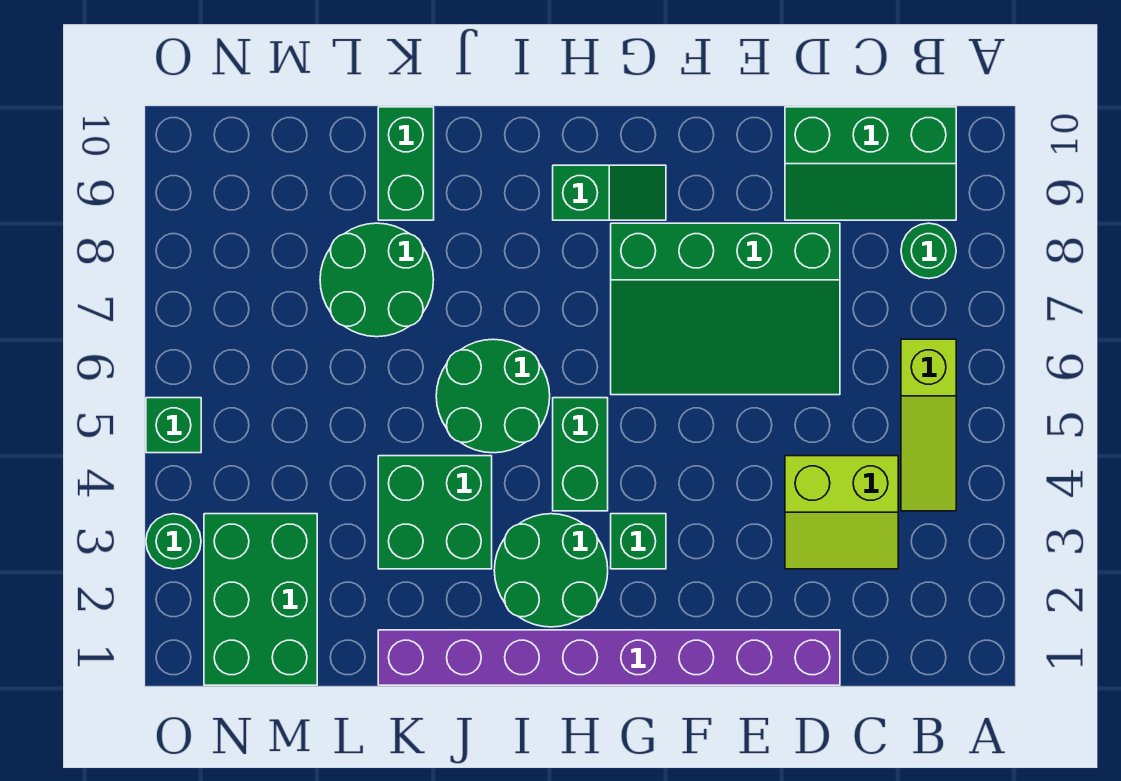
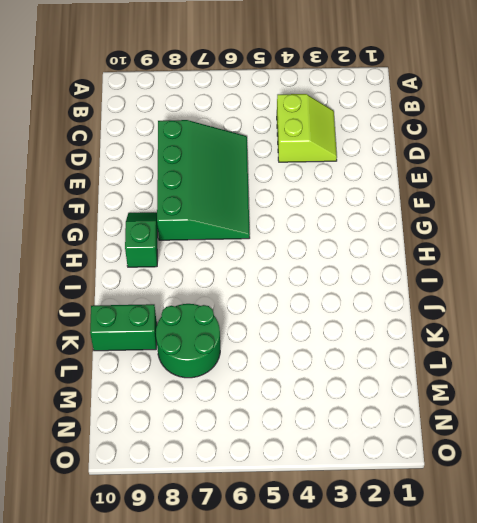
none -> lime slope B4:B6 level 1 top 6
none -> green round brick B8 level 1
none -> green slope B9:D10 level 1 top 10

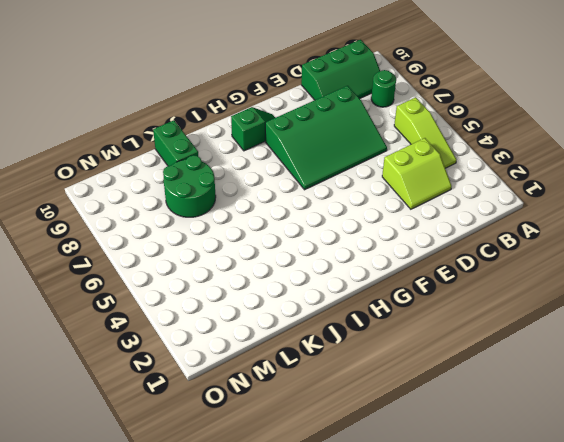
none -> purple brick D1:K1 level 1
none -> green brick G3 level 1
none -> green round brick H2:I3 level 1

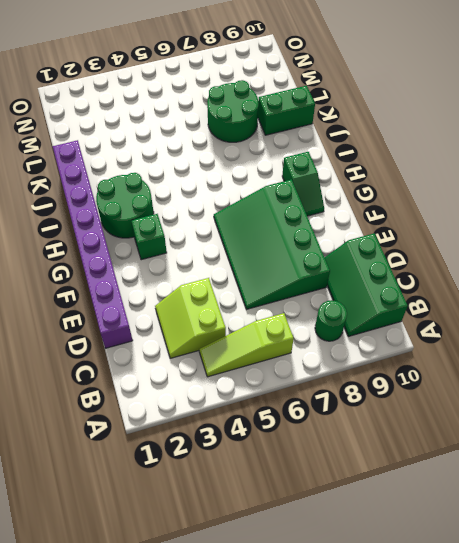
none -> green brick H4:H5 level 1
none -> green round brick I5:J6 level 1
none -> green brick J3:K4 level 1

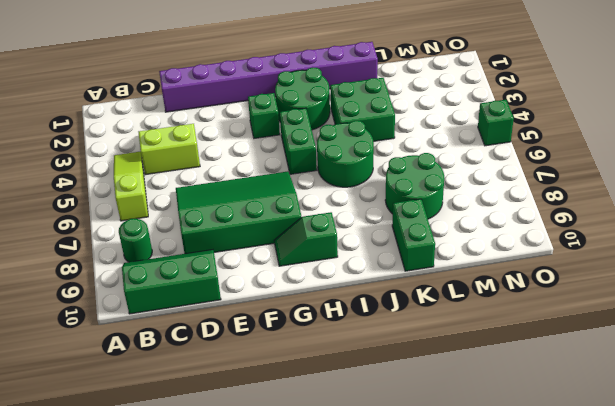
none -> green brick M1:N3 level 1
none -> green round brick O3 level 1

